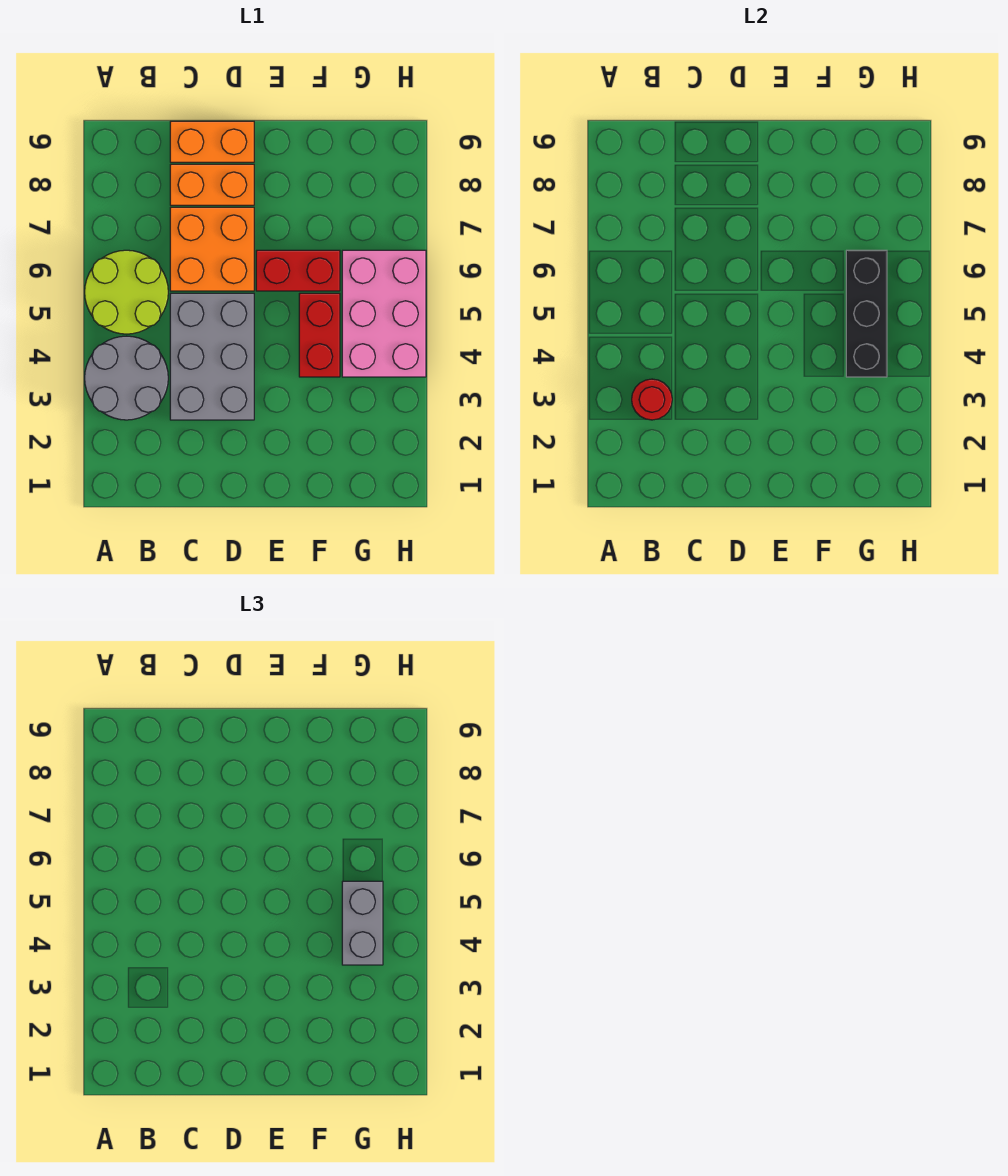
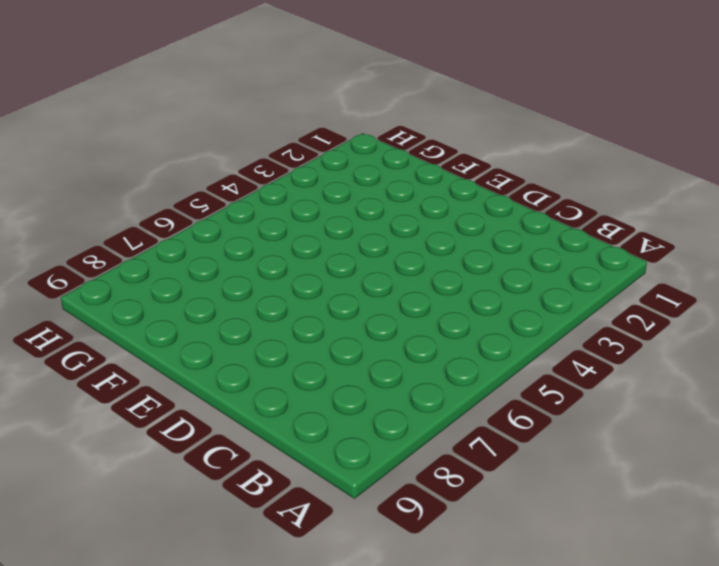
none -> grey round brick A3:B4 level 1
none -> lime round brick A5:B6 level 1
none -> grey brick C3:D5 level 1

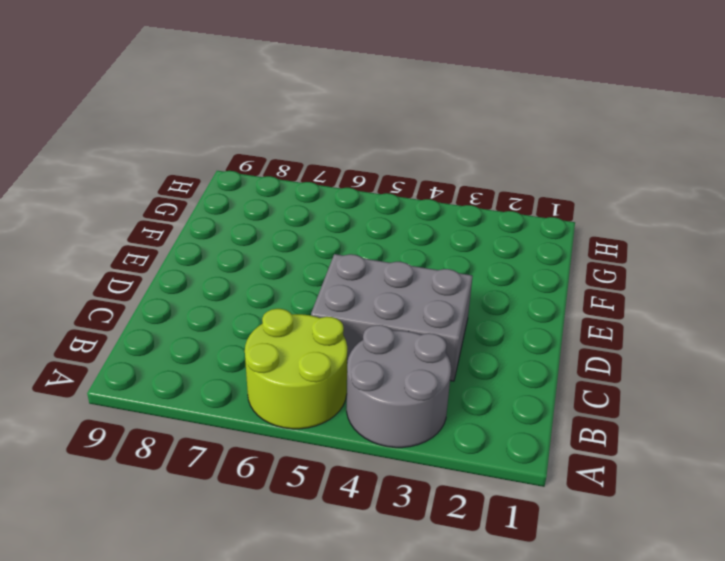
none -> orange brick C6:D7 level 1
none -> orange brick C8:D8 level 1
none -> orange brick C9:D9 level 1

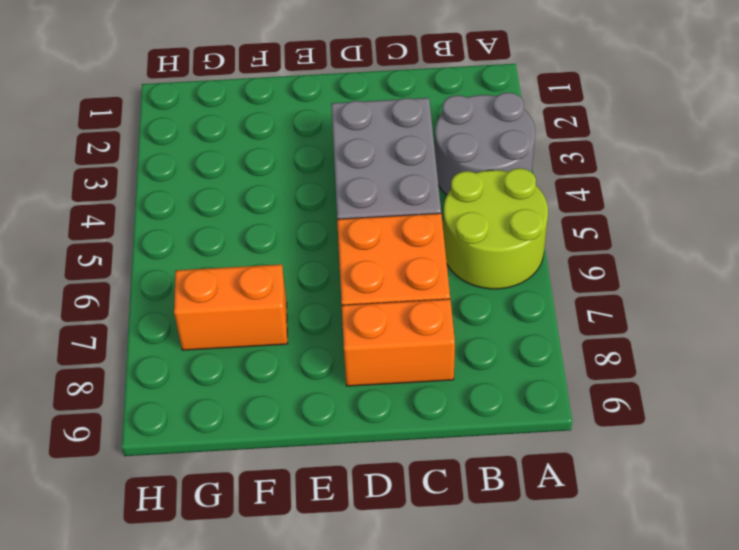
orange brick F7:G7 level 1 -> orange brick C9:D9 level 1
none -> red brick E6:F6 level 1
none -> red brick F4:F5 level 1
none -> pink brick G4:H6 level 1

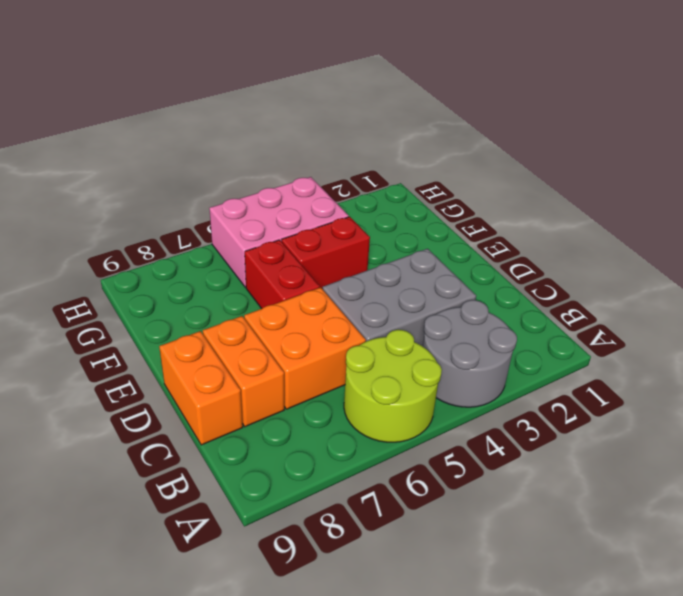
none -> red round brick B3 level 2
none -> black brick G4:G6 level 2
none -> grey brick G4:G5 level 3

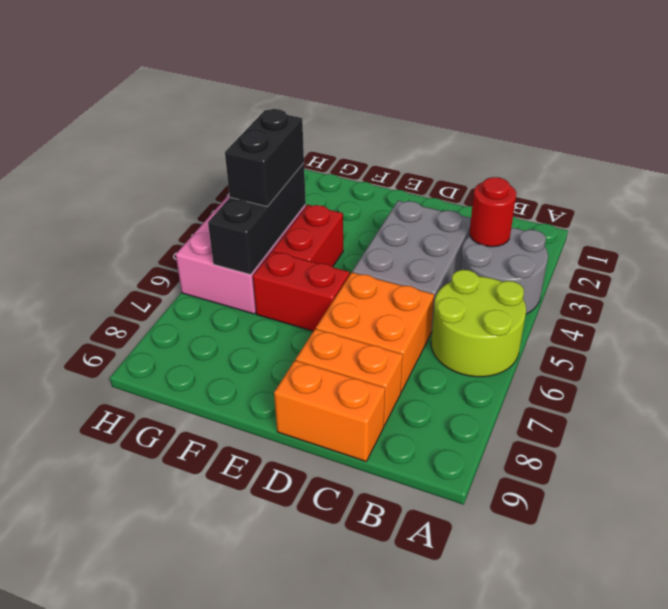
black brick G4:G5 level 3 -> grey brick G4:G5 level 3

